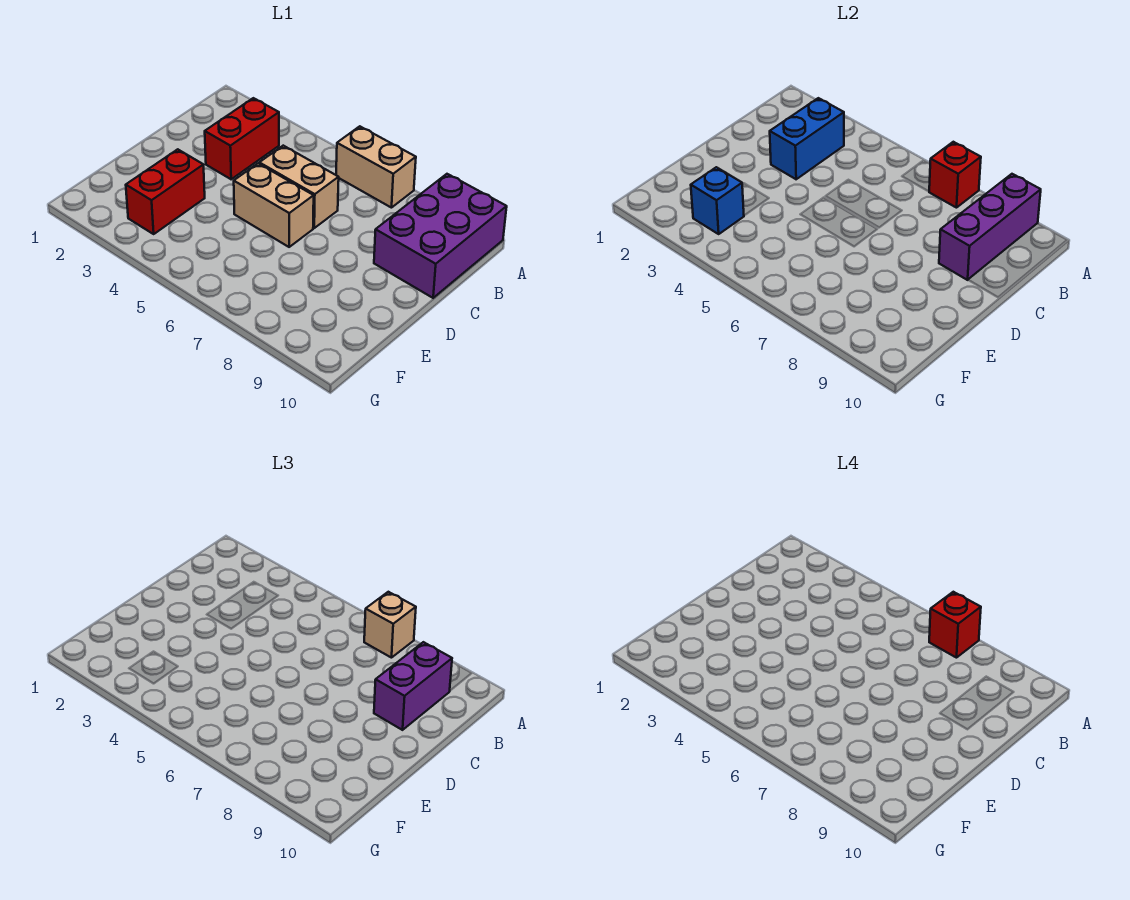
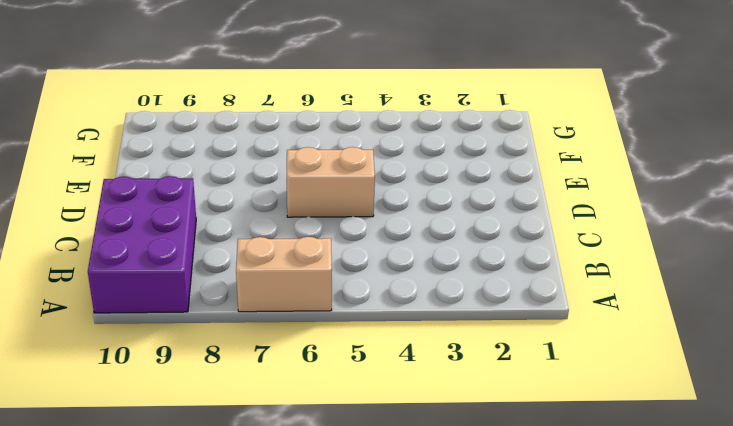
none -> red brick B3:C3 level 1
none -> tan brick C5:C6 level 1
none -> red brick E3:F3 level 1

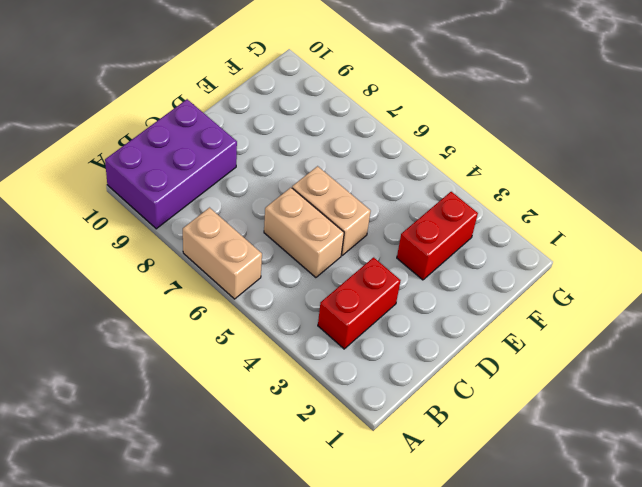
none -> red brick A7 level 2
none -> purple brick A9:C9 level 2
none -> blue brick B3:C3 level 2

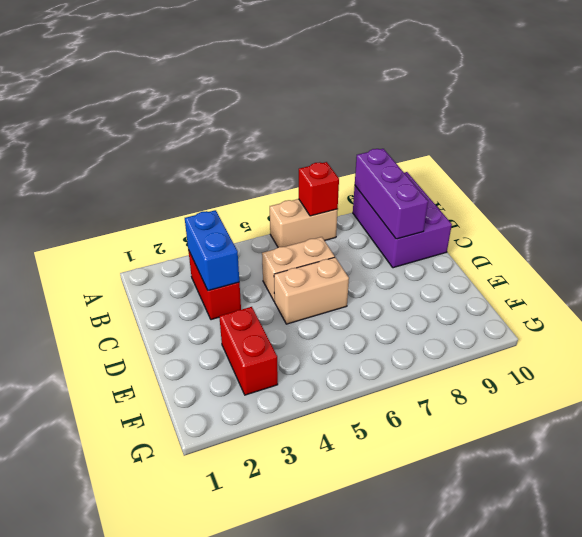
none -> blue brick F3 level 2
none -> tan brick A7 level 3
none -> purple brick B9:C9 level 3

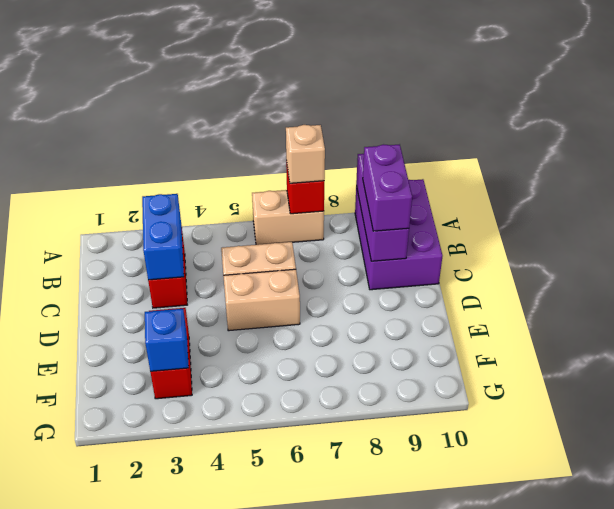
none -> red brick A7 level 4

